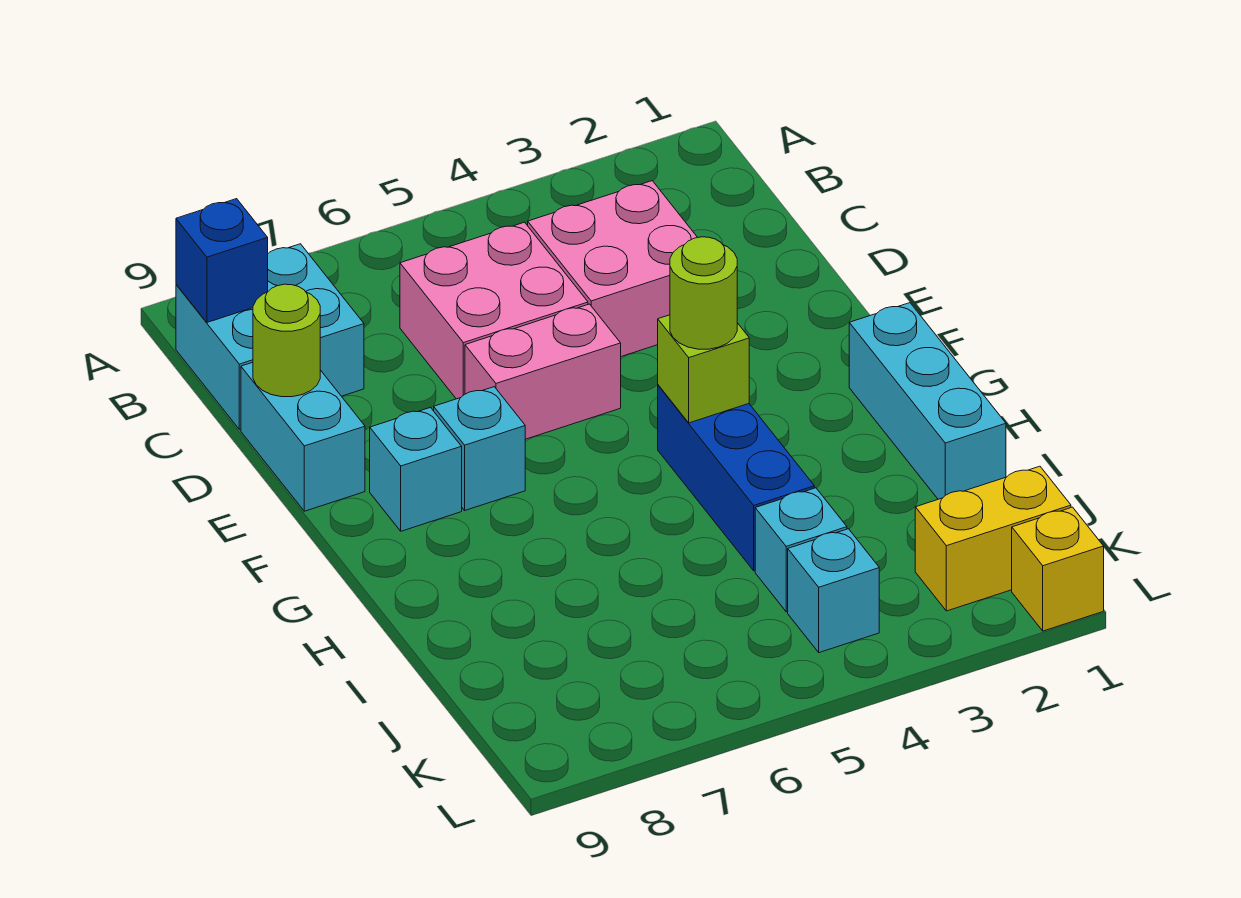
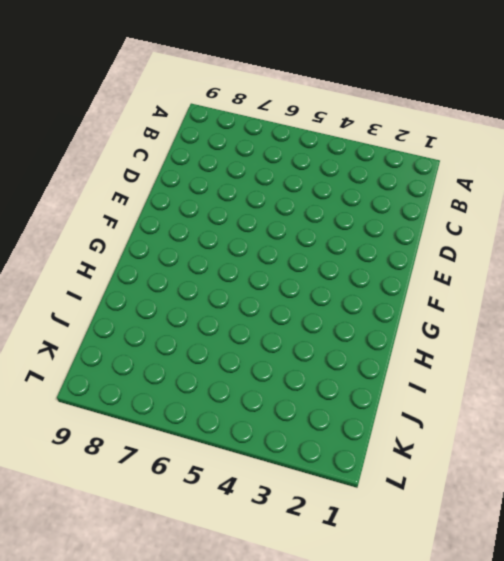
none -> cyan brick B8:C9 level 1
none -> pink brick C3:D4 level 1
none -> pink brick C5:D6 level 1

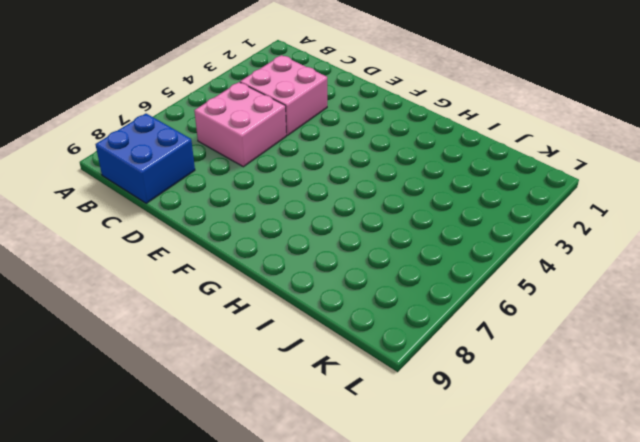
blue brick B8:C9 level 1 -> cyan brick B8:C9 level 1
none -> cyan brick D9:E9 level 1
none -> pink brick E5:E6 level 1
none -> cyan brick F7 level 1

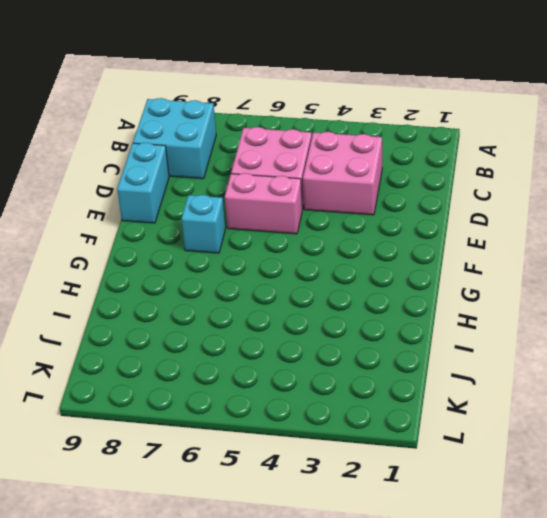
none -> cyan brick F8 level 1
none -> cyan brick G1:I1 level 1
none -> blue brick G4:I4 level 1

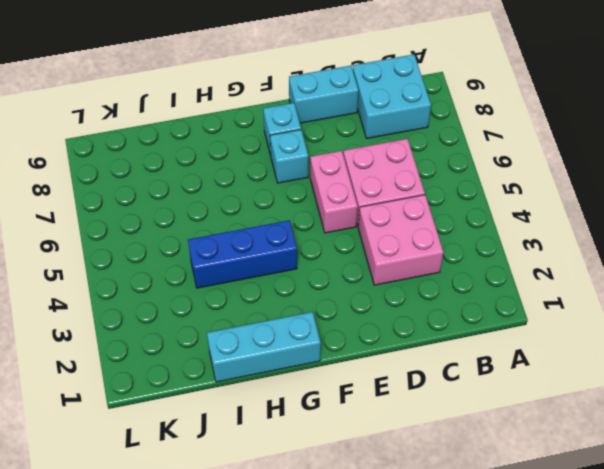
none -> cyan brick J4 level 1
none -> yellow brick K1:K2 level 1
none -> cyan brick K4 level 1

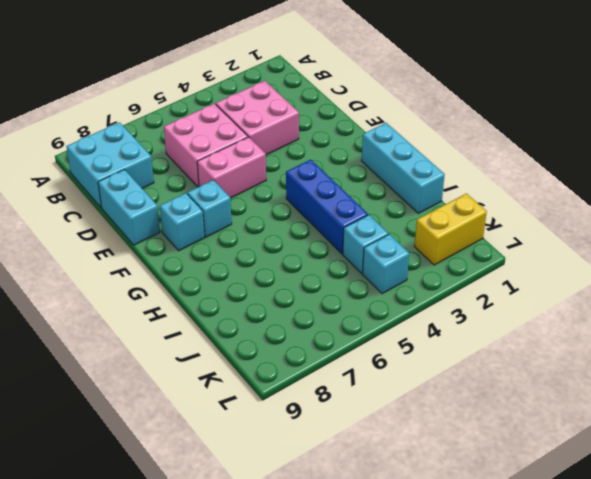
none -> yellow brick L1 level 1
none -> blue brick B9 level 2
none -> lime round brick D9 level 2

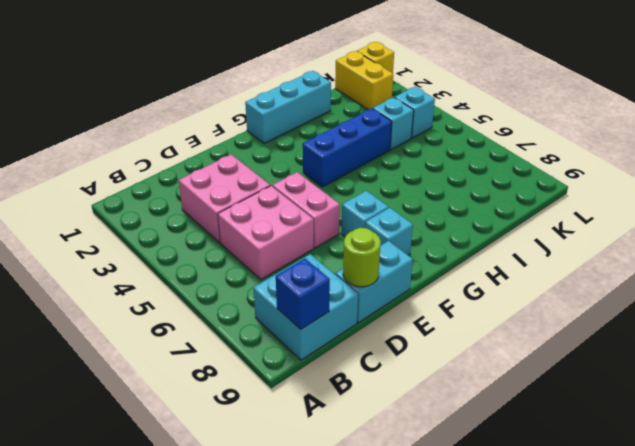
none -> lime brick G4 level 2
none -> lime round brick G4 level 3

